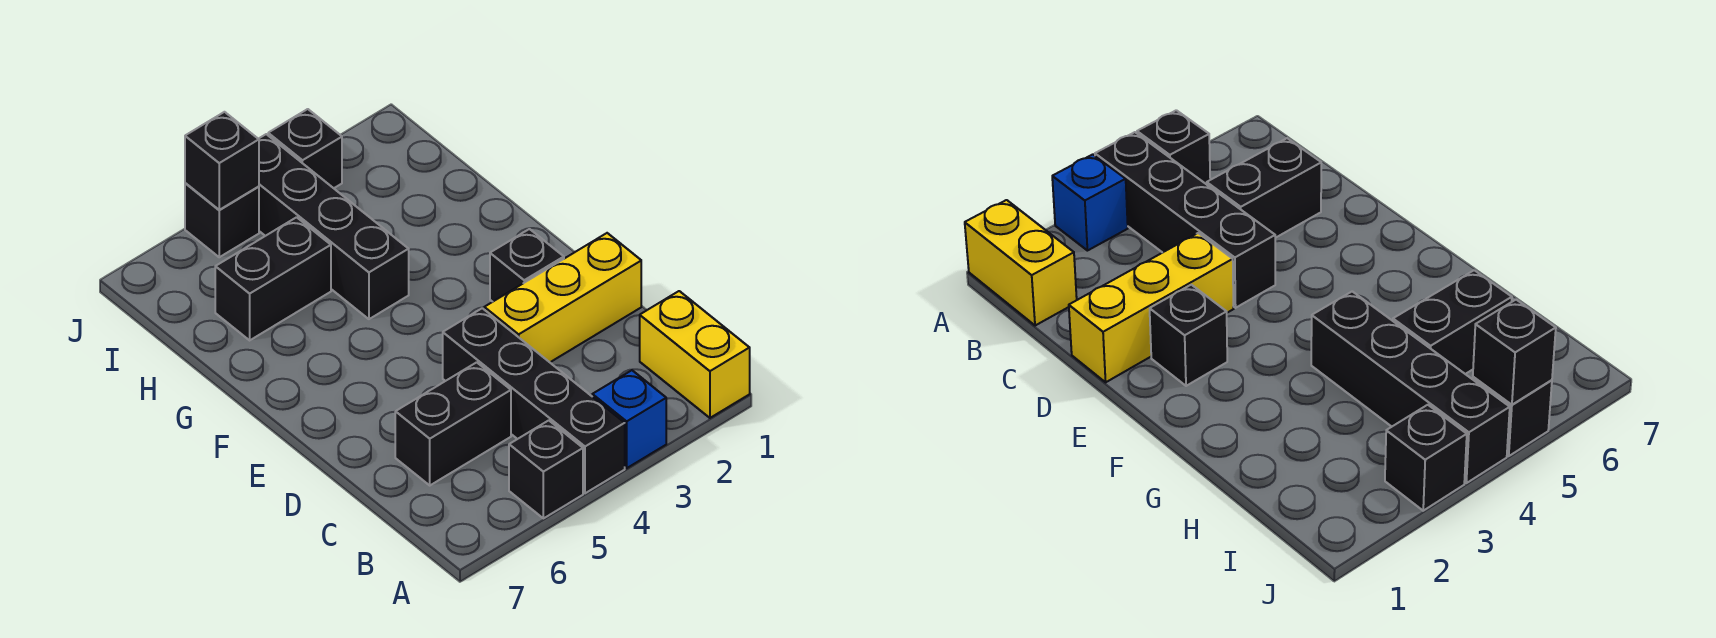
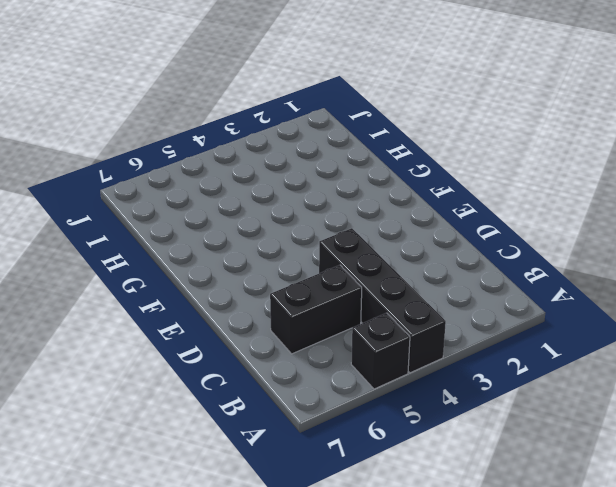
none -> yellow brick A1:B1 level 1
none -> blue brick A3 level 1
none -> yellow brick D1:D3 level 1

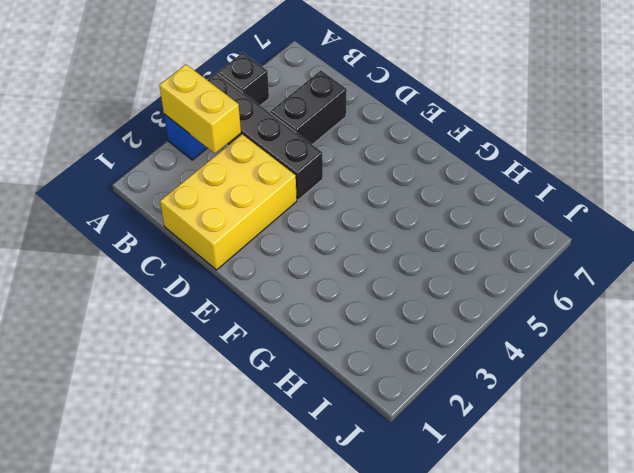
yellow brick A3:B3 level 2 -> yellow brick A1:B1 level 1
yellow brick C1:D3 level 1 -> yellow brick D1:D3 level 1
none -> black brick E2 level 1
none -> black brick G4:J4 level 1
none -> black brick H5:H6 level 1

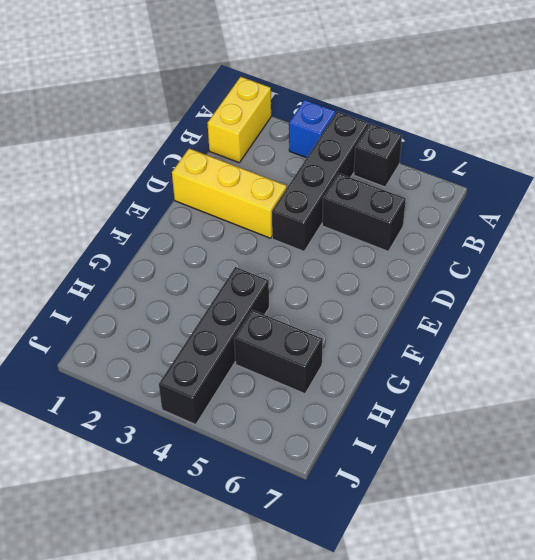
none -> black brick E2 level 1
none -> black brick J3 level 1
none -> black brick J5 level 1

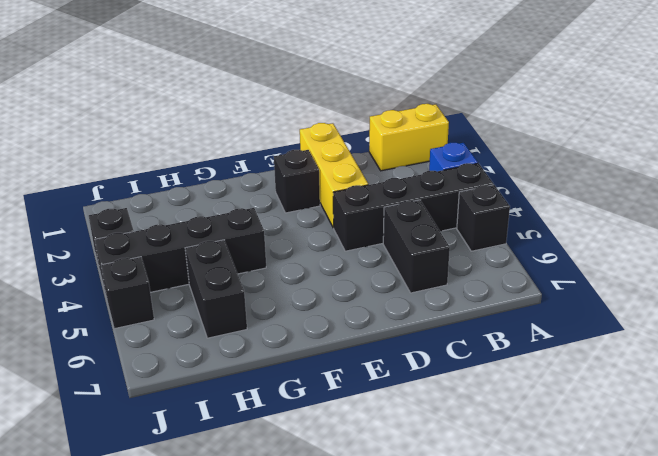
none -> black brick J5 level 2

